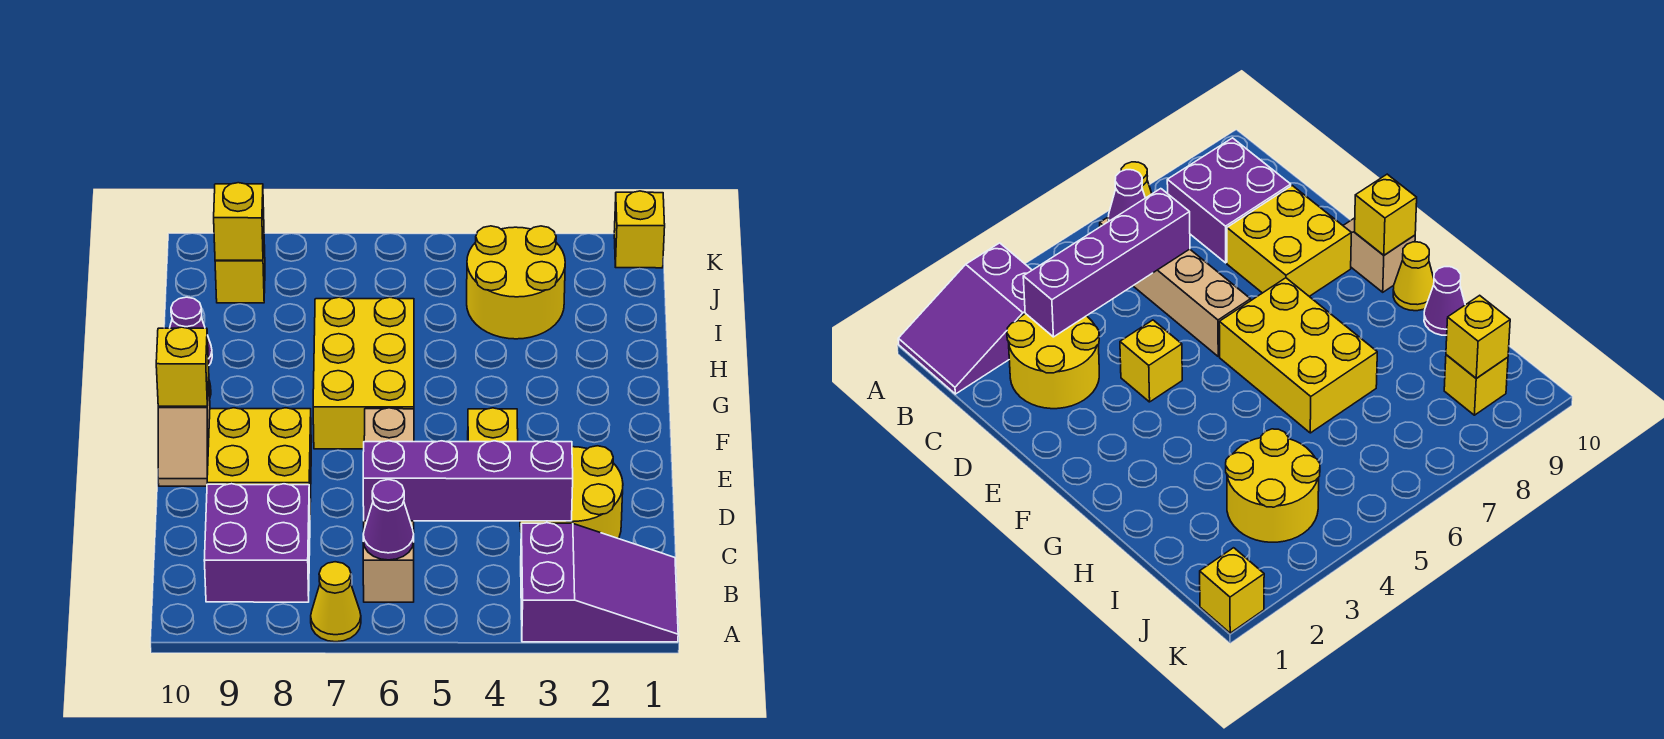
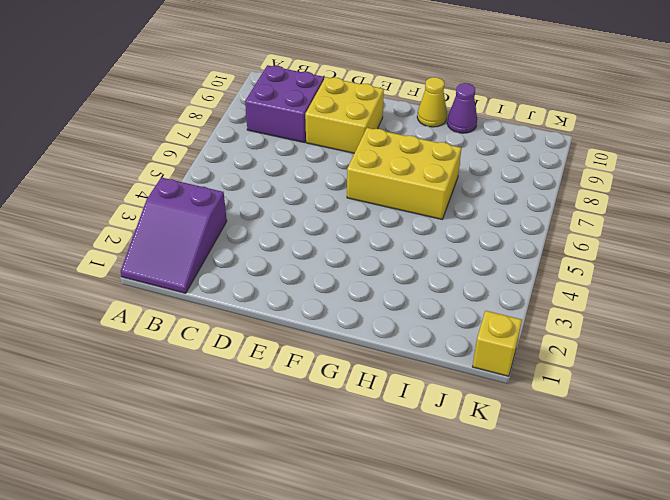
none -> yellow cone A7 level 1
none -> tan brick B6:E6 level 1
none -> yellow round brick C2:D3 level 1

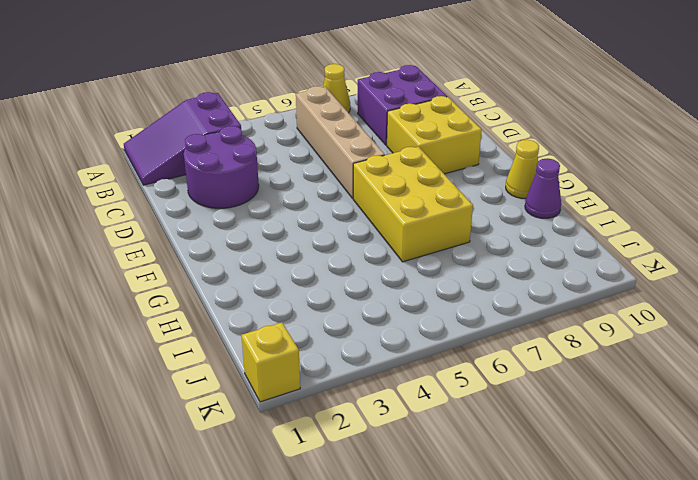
purple round brick C2:D3 level 1 -> yellow round brick C2:D3 level 1
none -> yellow brick E4 level 1
none -> tan slope E10:F10 level 1 top F
none -> yellow round brick I3:J4 level 1

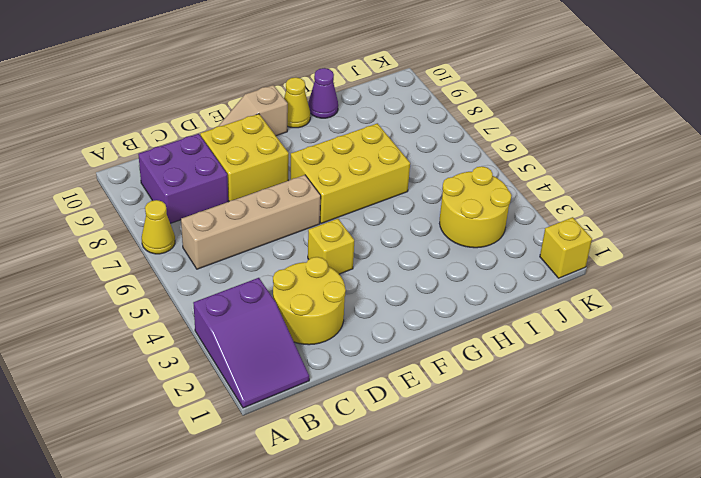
none -> yellow brick J9 level 1
none -> purple cone B6 level 2
none -> purple brick C3:C6 level 2

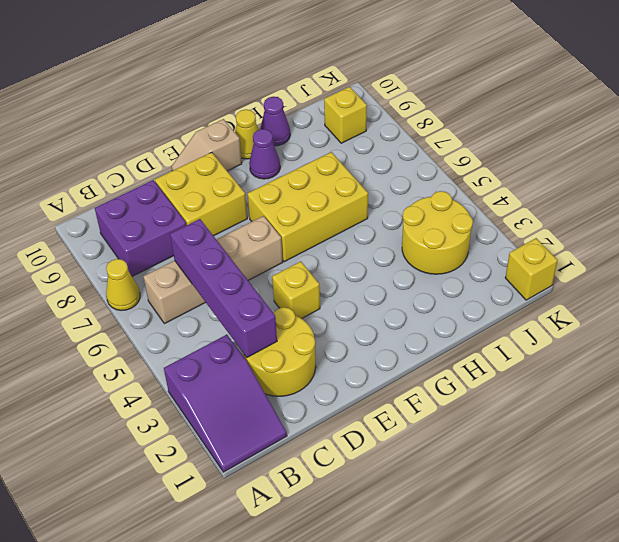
purple cone G9 level 1 -> purple cone B6 level 2
none -> yellow brick F10 level 2
none -> yellow brick J9 level 2

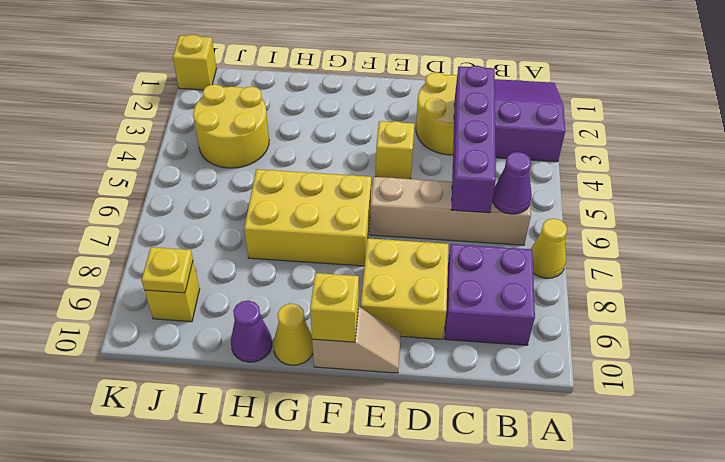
yellow plate J9 level 2 -> yellow brick J9 level 2

